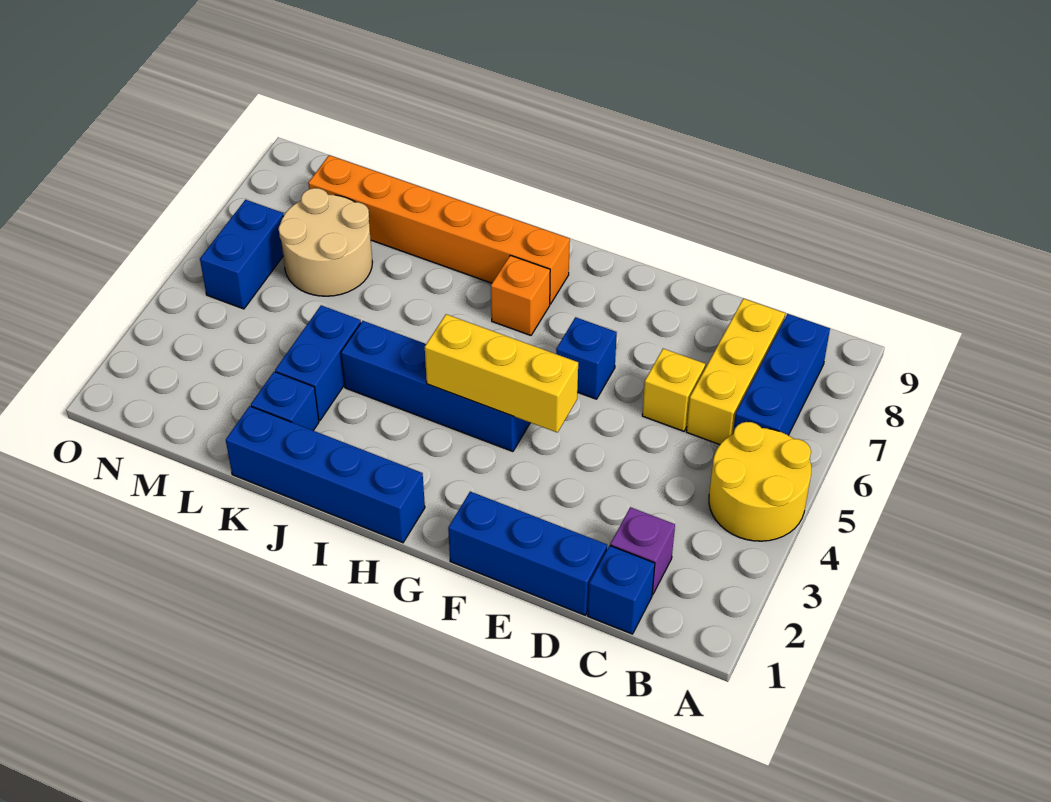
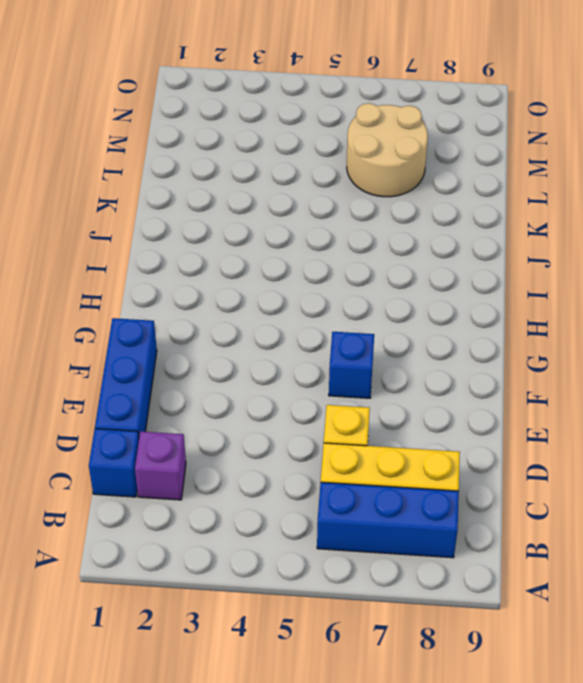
none -> yellow round brick A4:B5 level 1
none -> blue brick G4:J4 level 1
none -> blue brick H1:K1 level 1

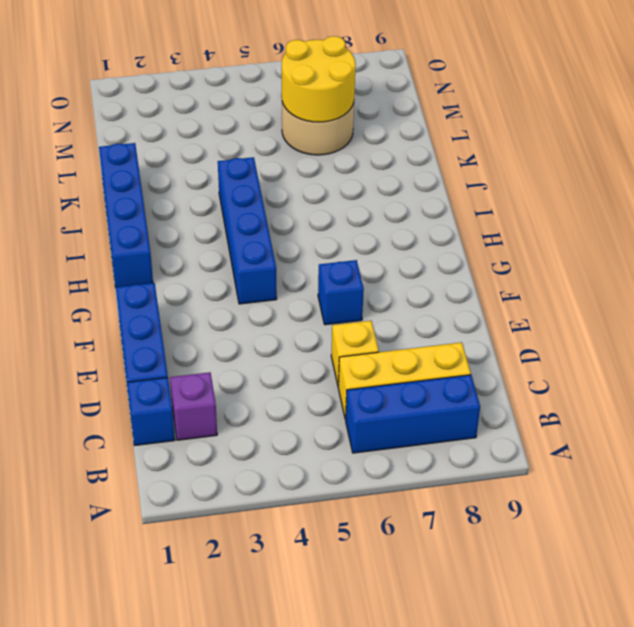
yellow round brick L6:M7 level 2 -> yellow round brick A4:B5 level 1
none -> orange brick H7 level 1
none -> orange brick H8:M8 level 1
none -> blue brick K2 level 1

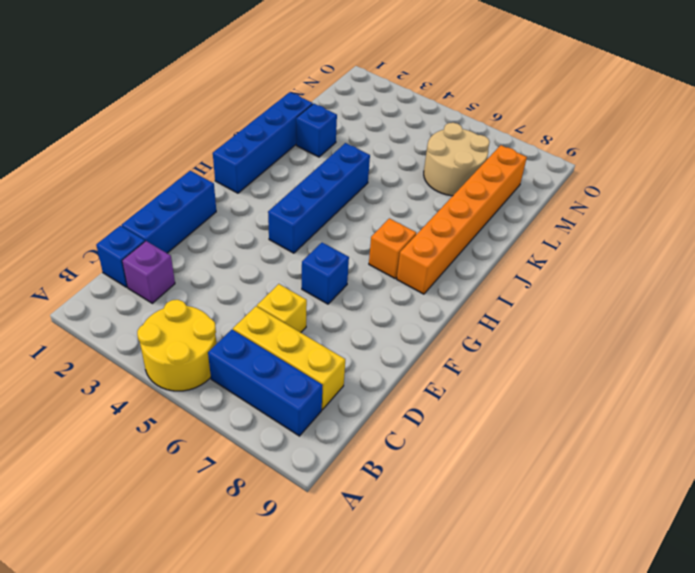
none -> blue brick K3:K4 level 1
none -> blue brick N5:N6 level 1
none -> yellow brick F4:H4 level 2

